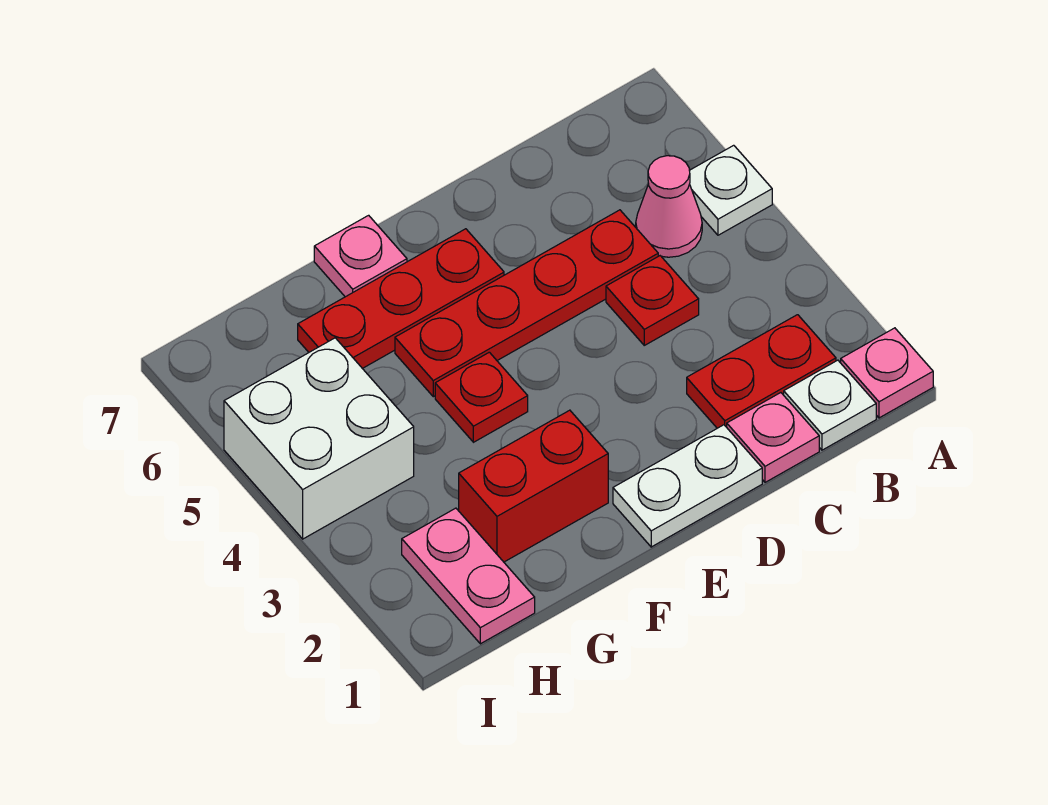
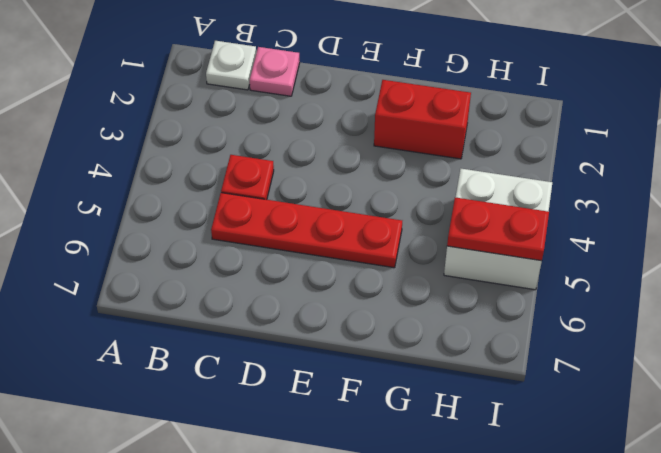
red plate H5:I5 level 2 -> red plate B2:C2 level 1
none -> pink plate A1 level 1
none -> white plate A5 level 1
none -> pink cone B5 level 1

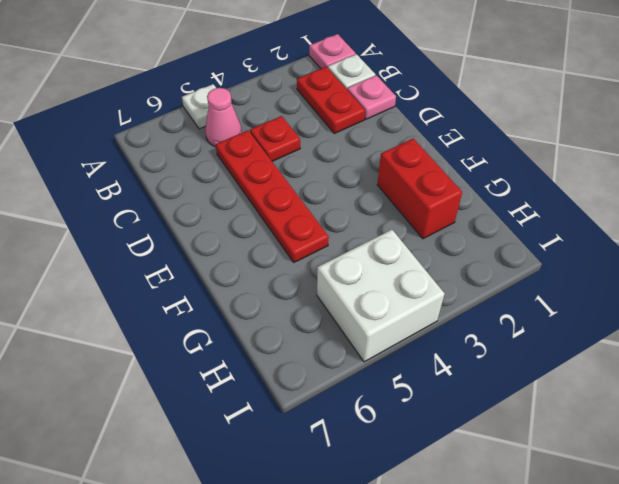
none -> white plate D1:E1 level 1
none -> red plate E6:G6 level 1
none -> red plate F4 level 1

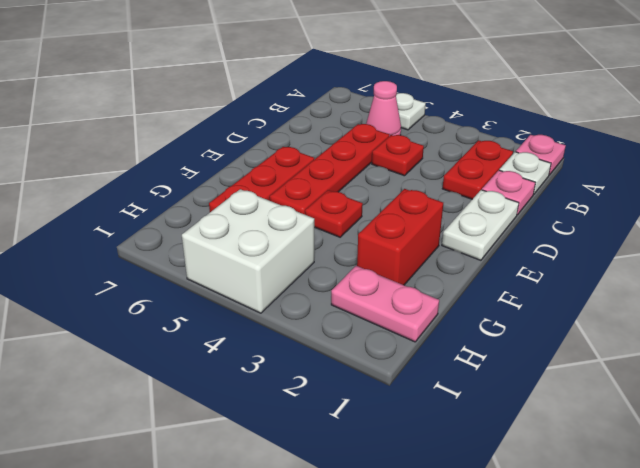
none -> pink plate F7 level 1

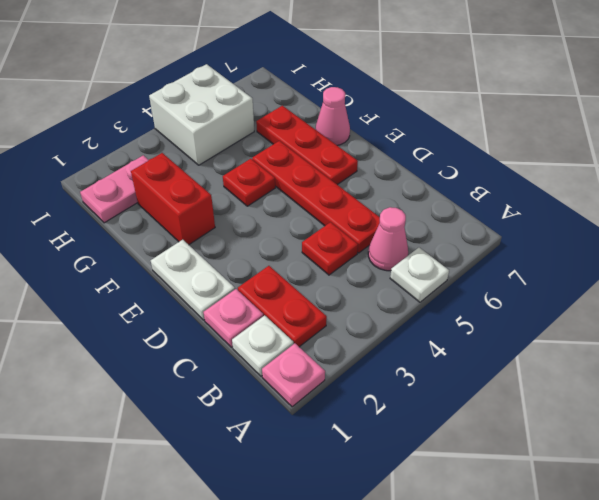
pink cone F7 level 1 -> pink plate F7 level 1

